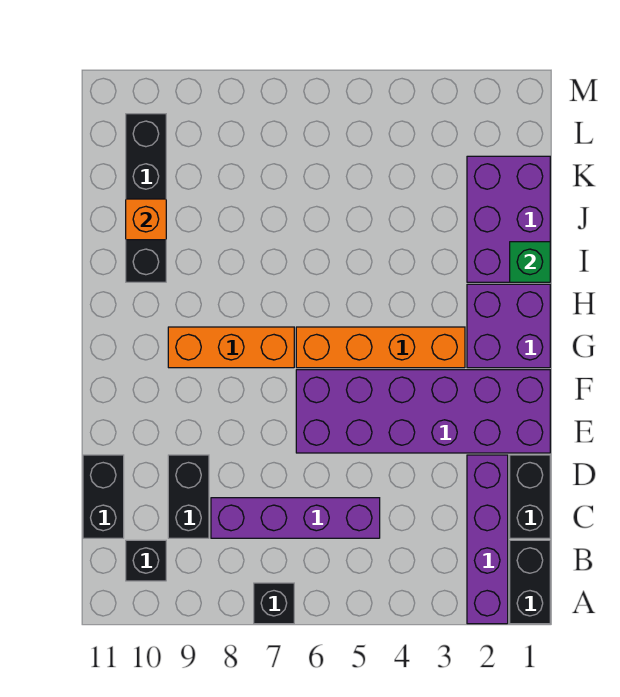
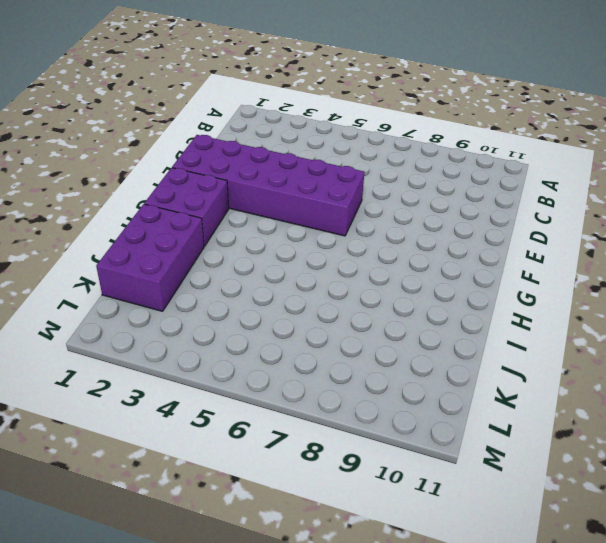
none -> black brick A1:B1 level 1
none -> purple brick A2:D2 level 1
none -> black brick A7 level 1

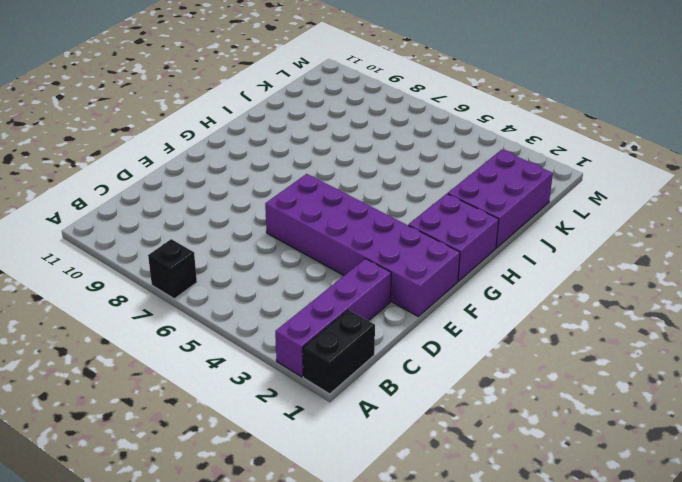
none -> black brick B10 level 1
none -> black brick C1:D1 level 1
none -> purple brick C5:C8 level 1

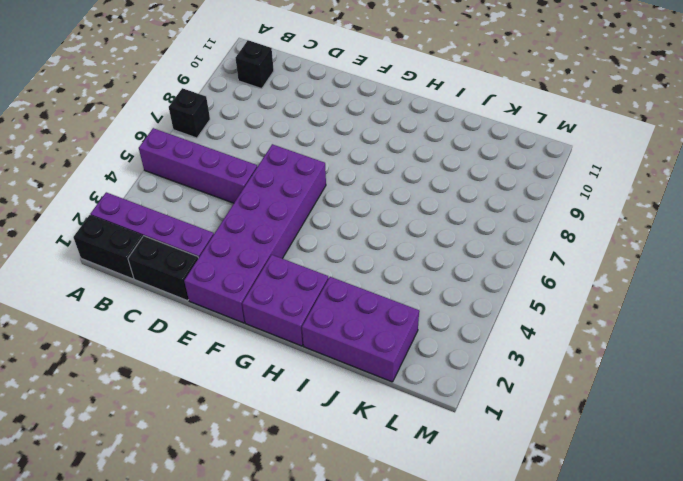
purple brick A5:D5 level 1 -> purple brick C5:C8 level 1
none -> black brick C9:D9 level 1
none -> black brick C11:D11 level 1
none -> orange brick G3:G6 level 1

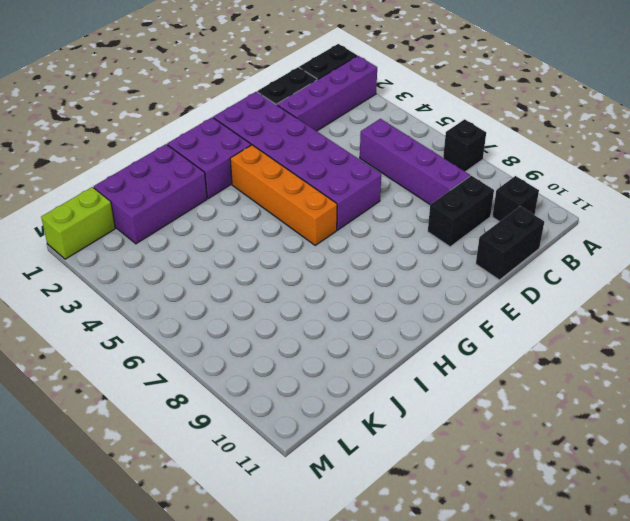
lime brick L1:M1 level 1 -> none
none -> orange brick G7:G9 level 1
none -> black brick I10:L10 level 1
none -> green brick I1 level 2

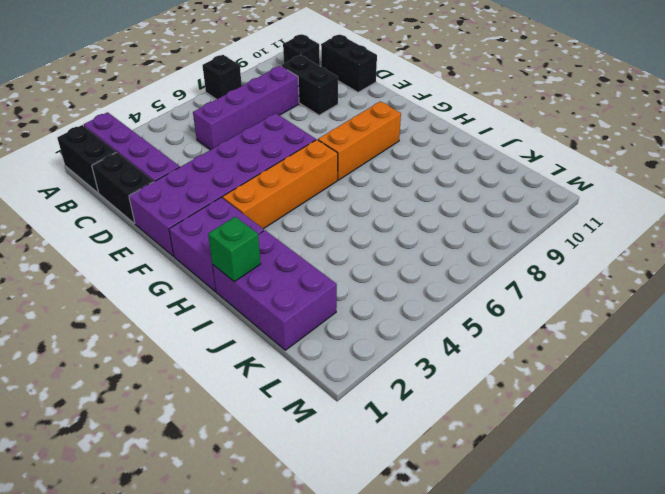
none -> black brick I10:L10 level 1
none -> orange brick J10 level 2

